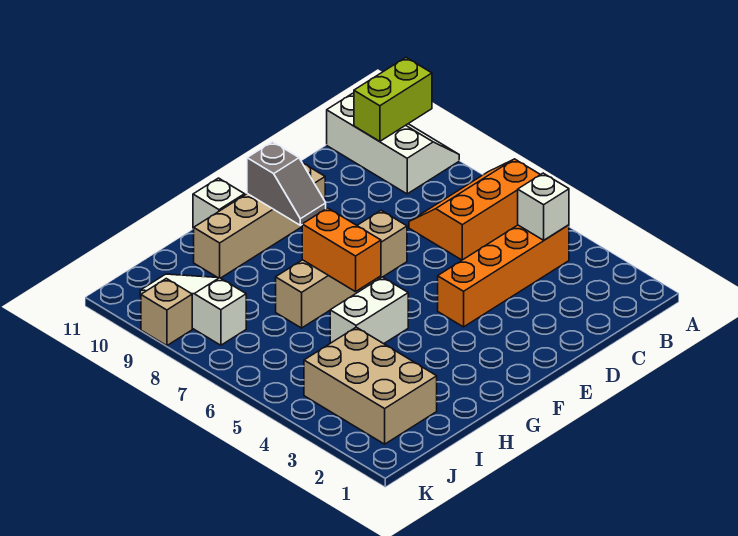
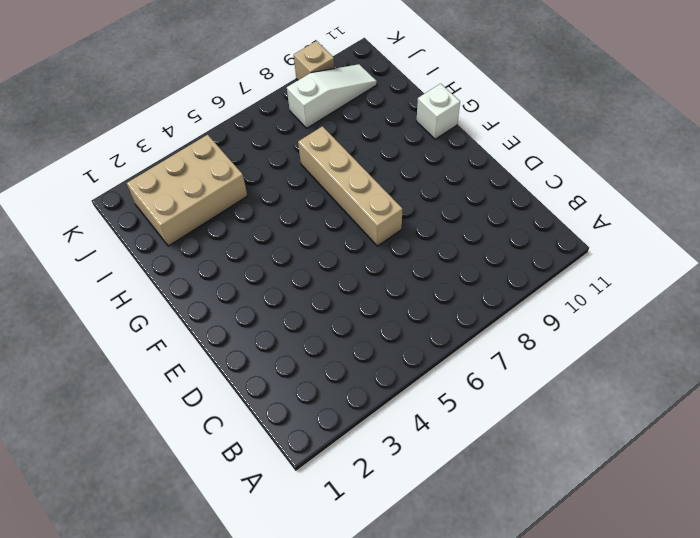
none -> orange slope A6:C7 level 1 top 6
none -> white slope A9:B11 level 1 top B
none -> orange brick B4:E4 level 1

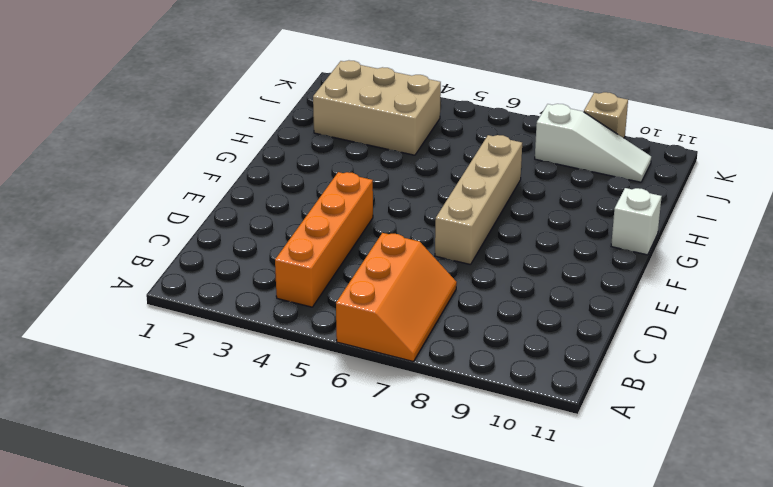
none -> white slope A9:B11 level 1 top B
none -> tan brick E10:H10 level 1
none -> white brick G5:H5 level 1

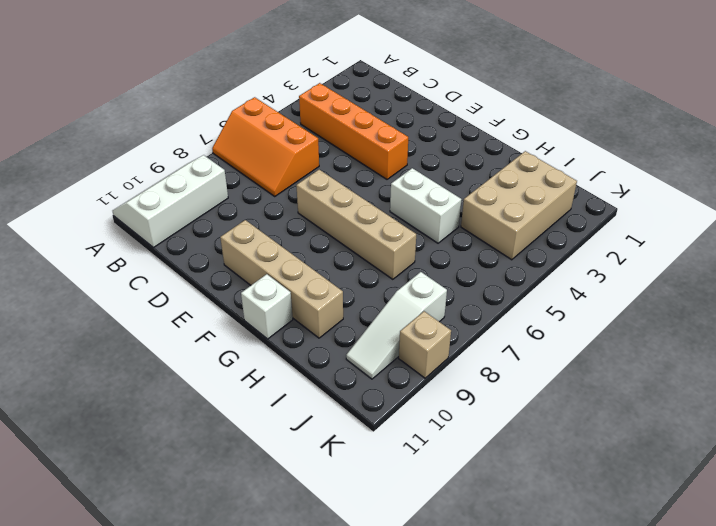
none -> lime brick A10:B10 level 2
none -> white brick B4 level 2
none -> grey slope F9:F10 level 2 top 10

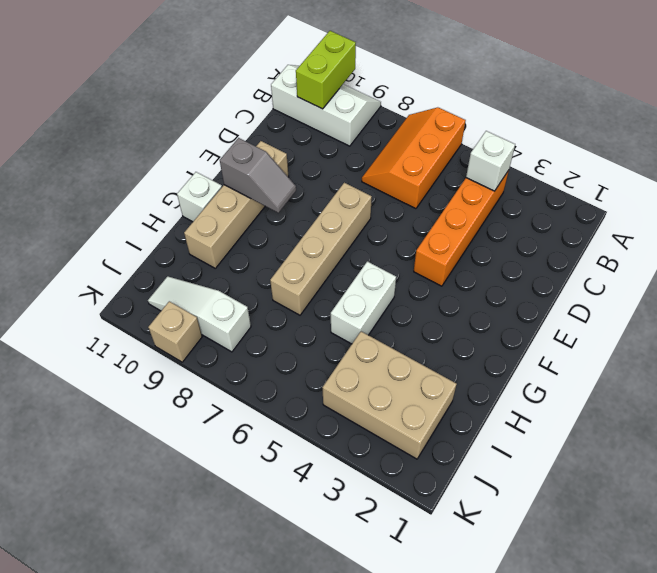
none -> orange brick G6:G7 level 2

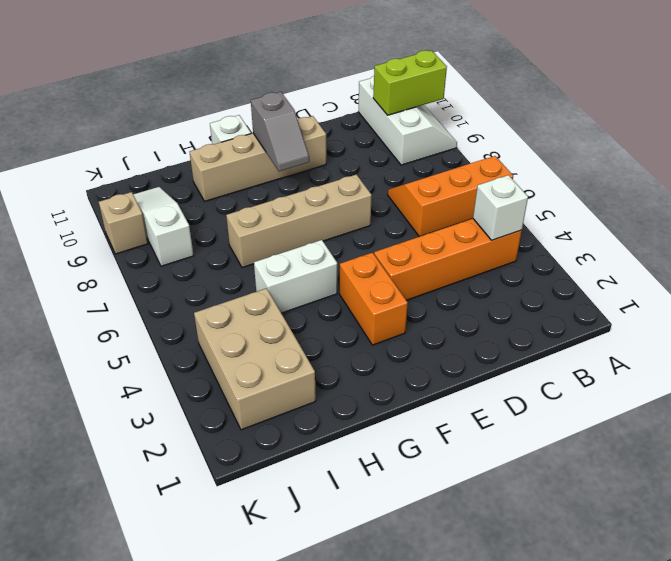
orange brick F3:F4 level 1 -> orange brick G6:G7 level 2

